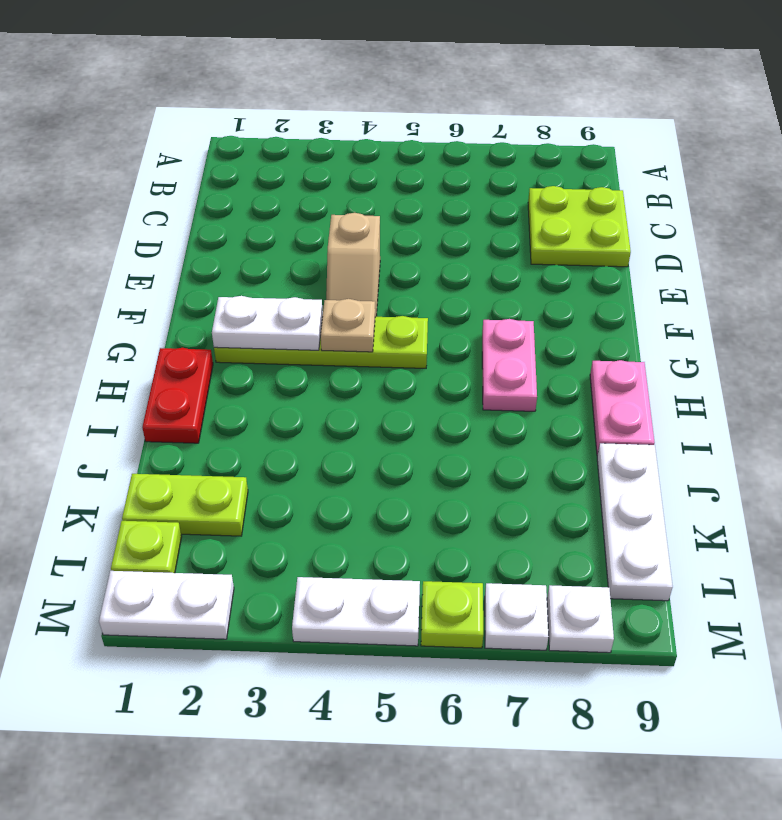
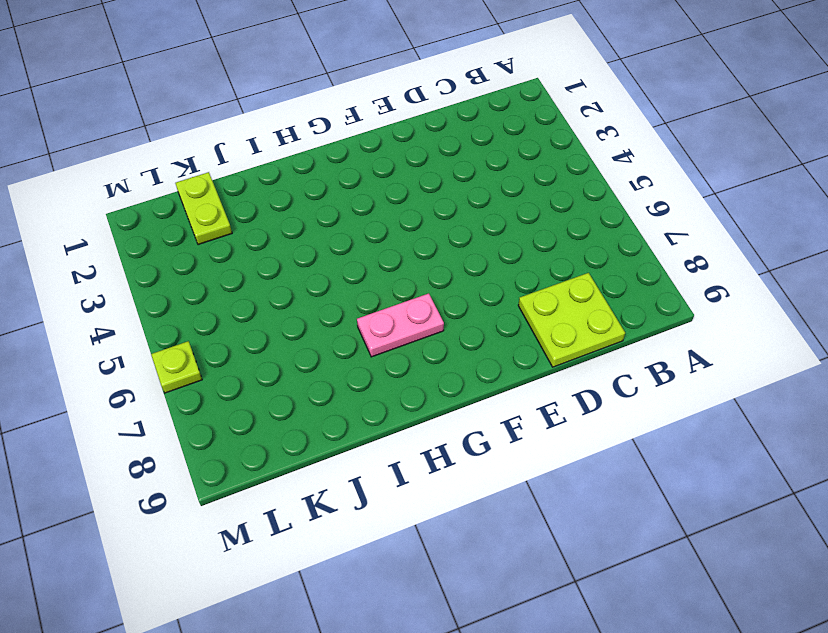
none -> tan slope E4:F4 level 1 top E
none -> lime plate G2:G5 level 1
none -> red plate H1:I1 level 1

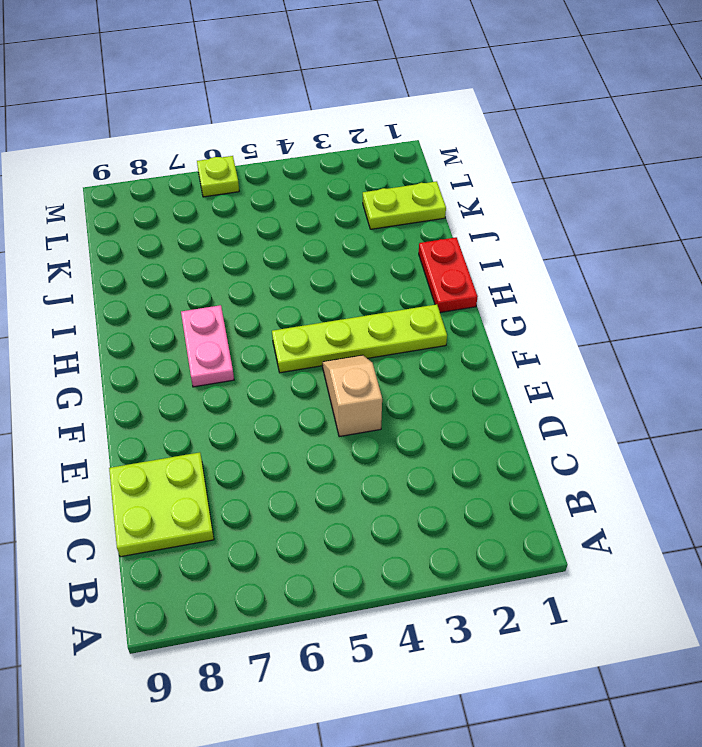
none -> pink plate H9:I9 level 1
none -> white plate J9:L9 level 1
none -> lime plate L1 level 1

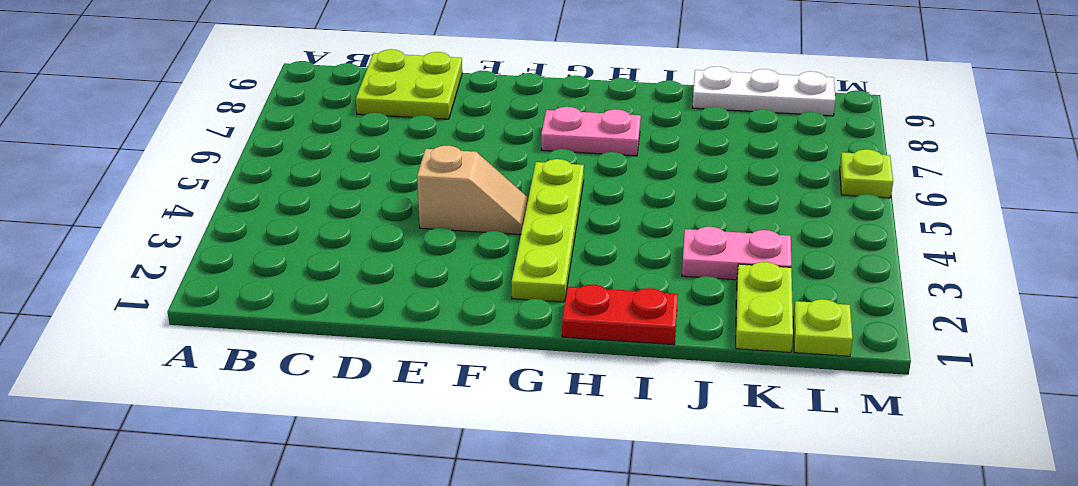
pink plate J3:K3 level 1 -> pink plate H9:I9 level 1
none -> white plate M1:M2 level 1
none -> white plate M4:M5 level 1
none -> white plate M7 level 1

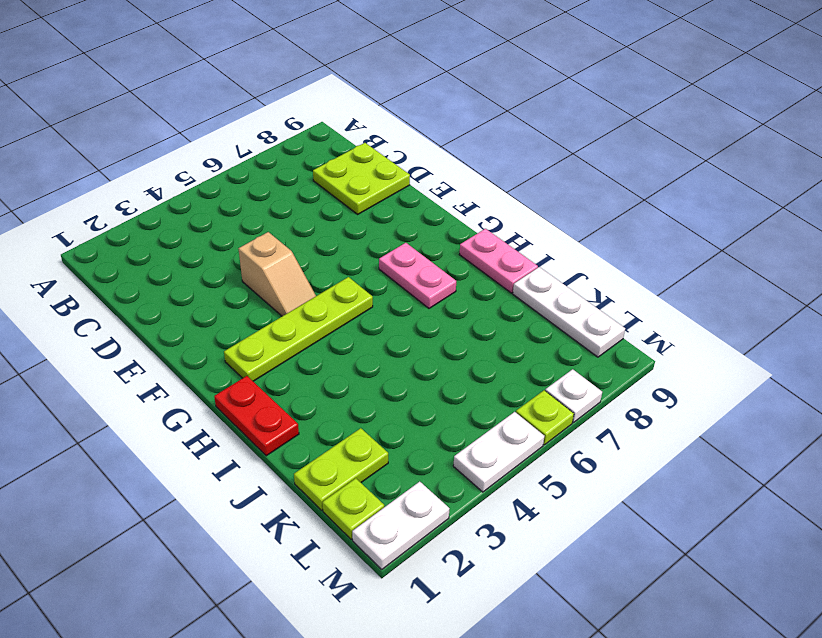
none -> white plate M8 level 1
none -> white plate G2:G3 level 2
none -> tan plate G4 level 2

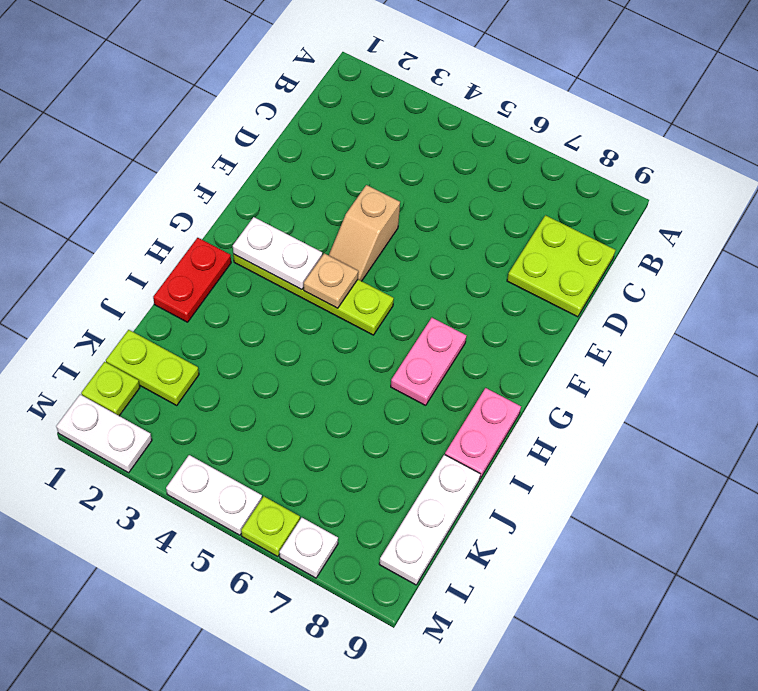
none -> white plate M8 level 1

